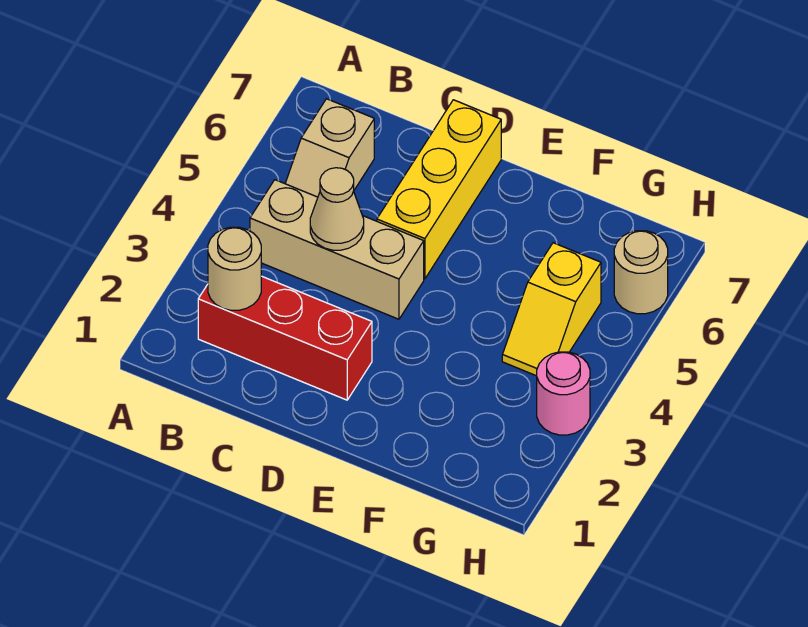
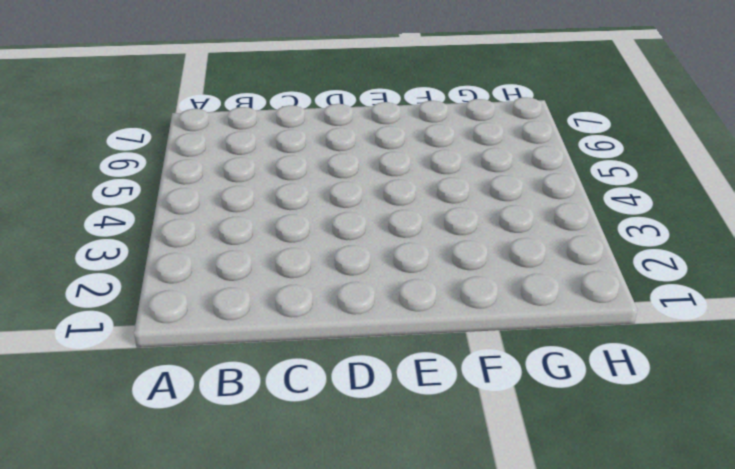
none -> red brick B2:D2 level 1
none -> tan brick B4:D4 level 1

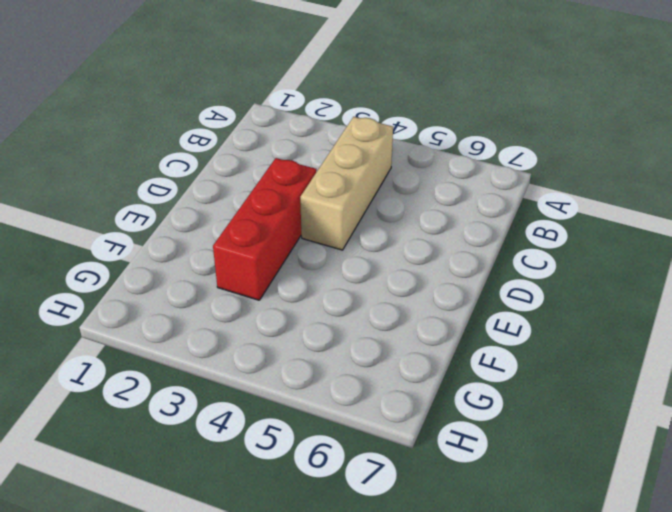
red brick D3:F3 level 1 -> red brick B2:D2 level 1
none -> tan slope B5:B6 level 1 top 6
none -> yellow brick D5:D7 level 1

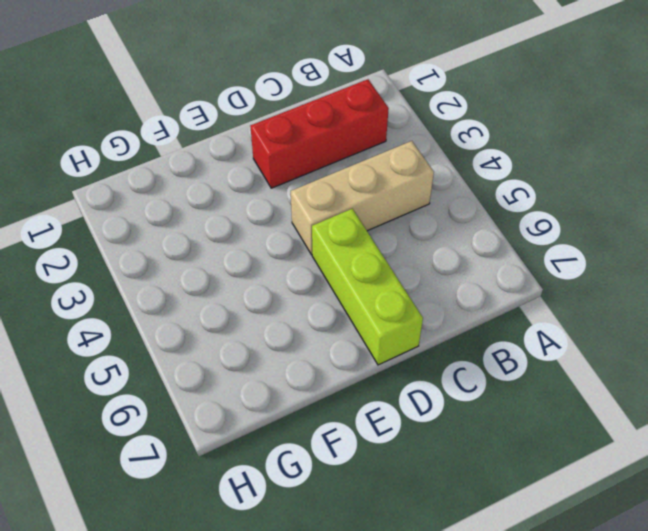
lime brick D5:D7 level 1 -> yellow brick D5:D7 level 1
none -> tan slope B5:B6 level 1 top 6
none -> yellow slope G4:G5 level 1 top 5

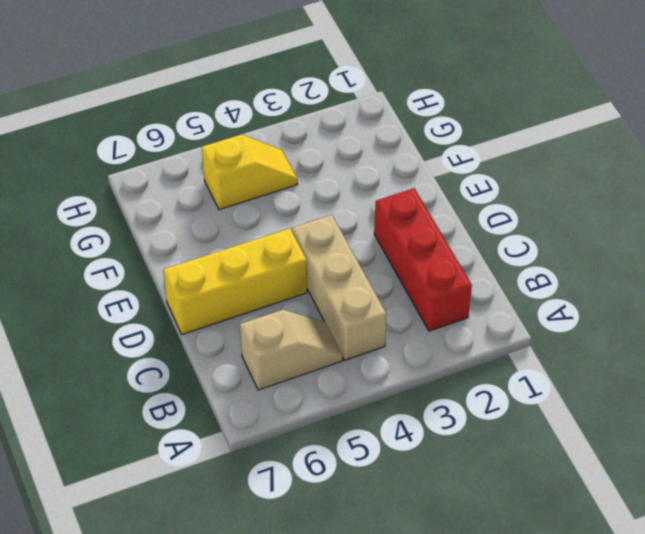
none -> pink round brick H3 level 1
none -> tan round brick H6 level 1

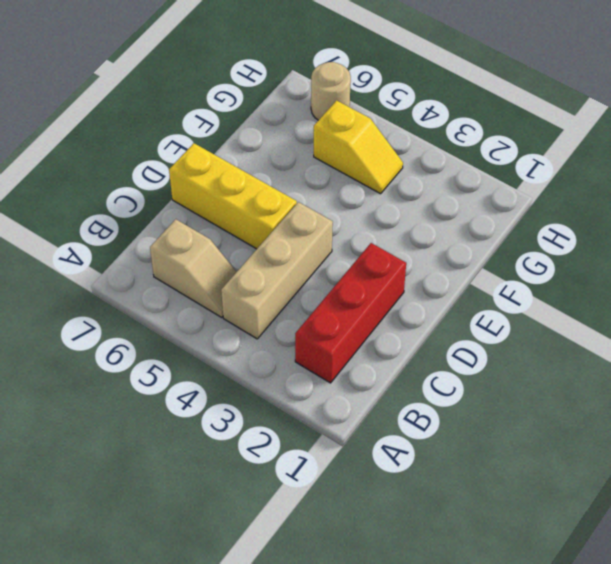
none -> pink round brick H3 level 1
none -> tan round brick B2 level 2

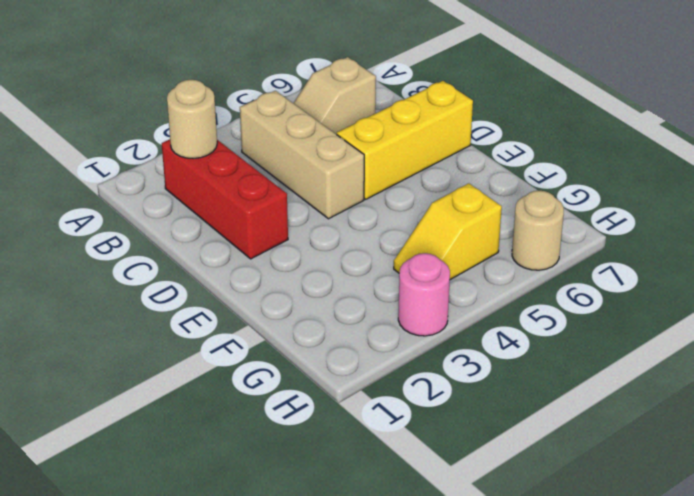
none -> tan cone C4 level 2

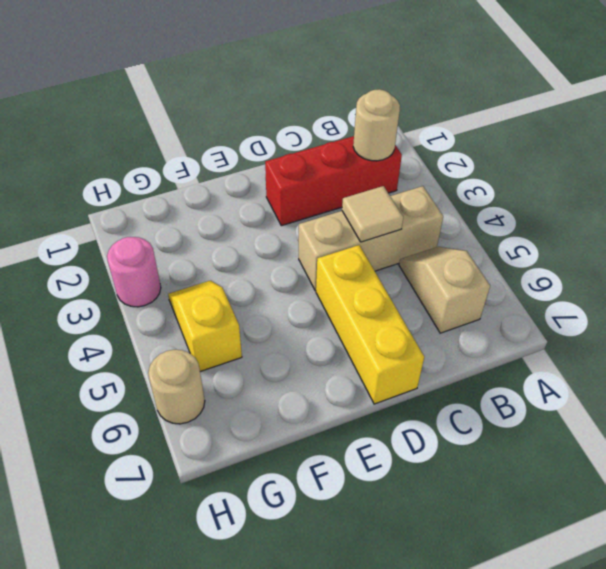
tan tile C4 level 2 -> tan cone C4 level 2

